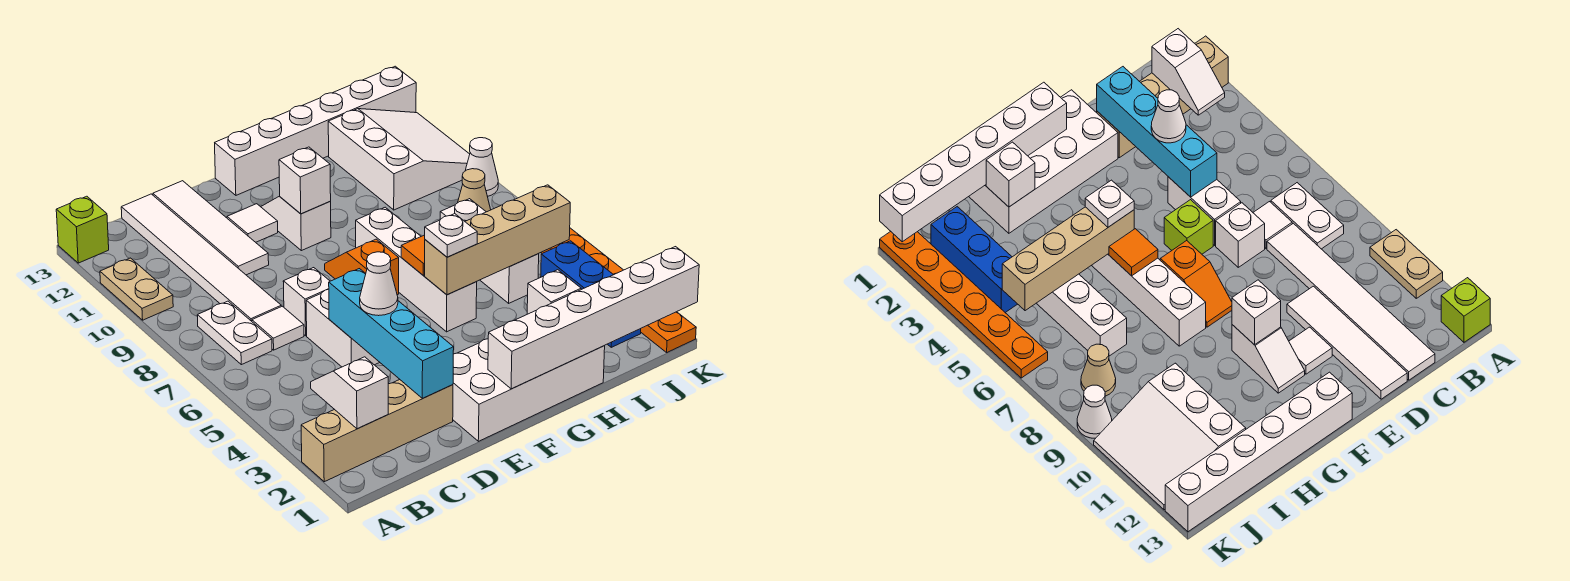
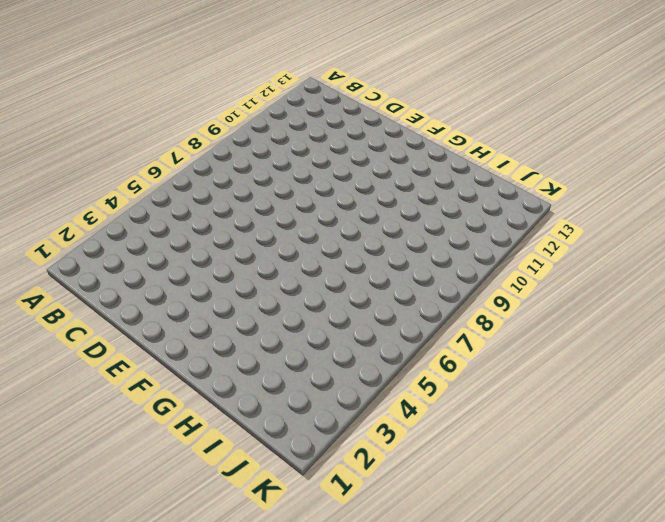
none -> tan brick A2:D2 level 1
none -> tan plate A10:A11 level 1
none -> lime brick A13 level 1
none -> white plate B7:B8 level 1

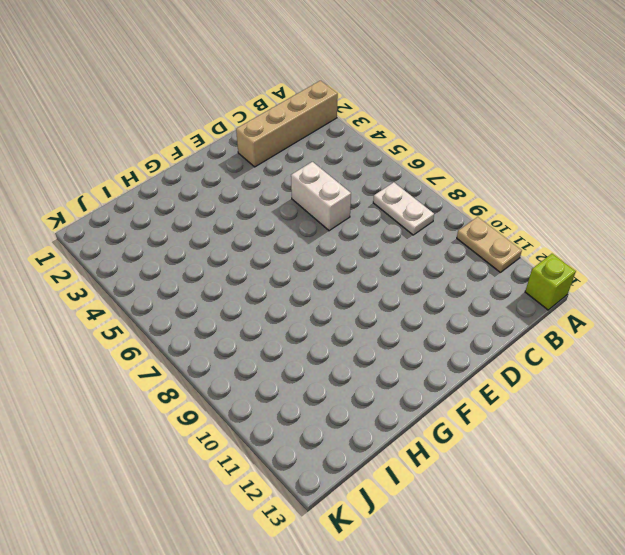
none -> white tile C7 level 1
none -> white tile C8:C13 level 1
none -> white brick D7 level 1
none -> white tile D10:D13 level 1

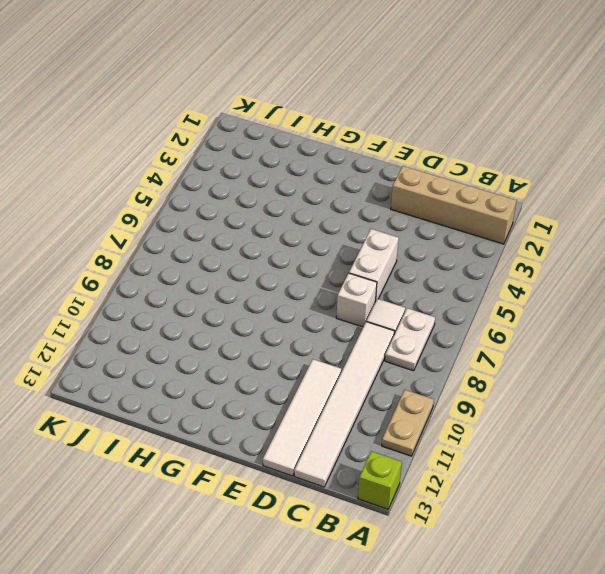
none -> white brick E1:H2 level 1
none -> lime brick E6 level 1
none -> white tile E11 level 1
none -> orange slope F7:F8 level 1 top 7

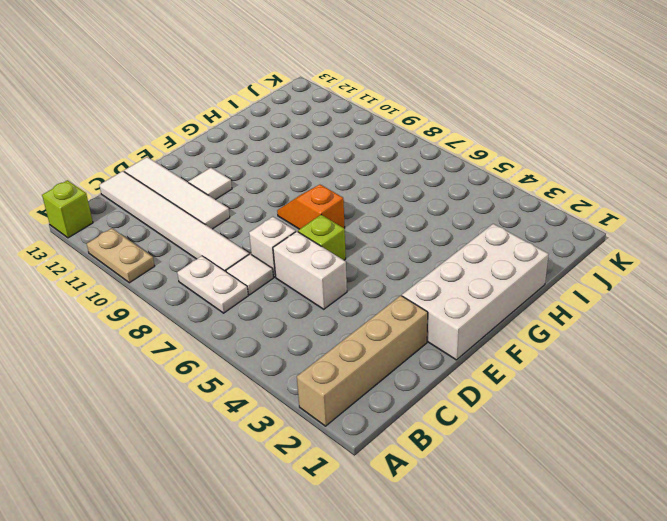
none -> white slope F10:F11 level 1 top 10
none -> white brick F13:K13 level 1
none -> white brick G5:G8 level 1
none -> white brick I5:I7 level 1

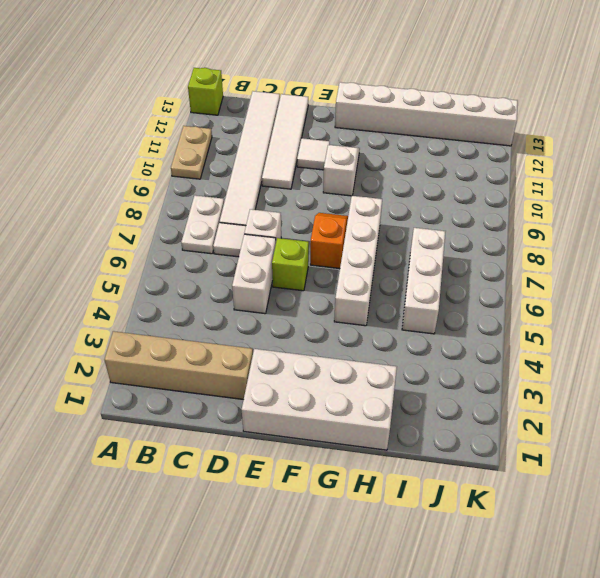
none -> white slope I10:K12 level 1 top I
none -> blue brick J2:J4 level 1
none -> tan cone J8 level 1
none -> orange plate K1:K6 level 1

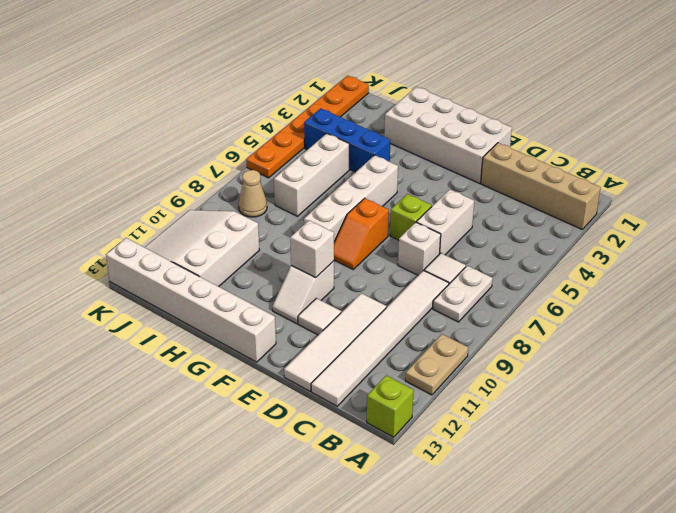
blue brick H4:J4 level 1 -> blue brick J2:J4 level 1
none -> white cone K9 level 1
none -> white slope B2:B3 level 2 top 2
none -> cyan brick D2:D5 level 2
none -> white brick F1:K1 level 2

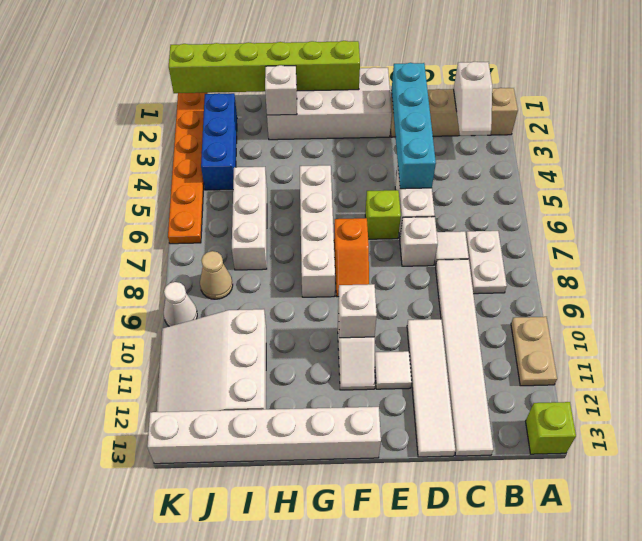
lime brick F1:K1 level 2 -> white brick F1:K1 level 2
none -> tan brick G5:J5 level 2
none -> orange tile G6 level 2
none -> white cone D4 level 3
none -> white plate G5 level 3

